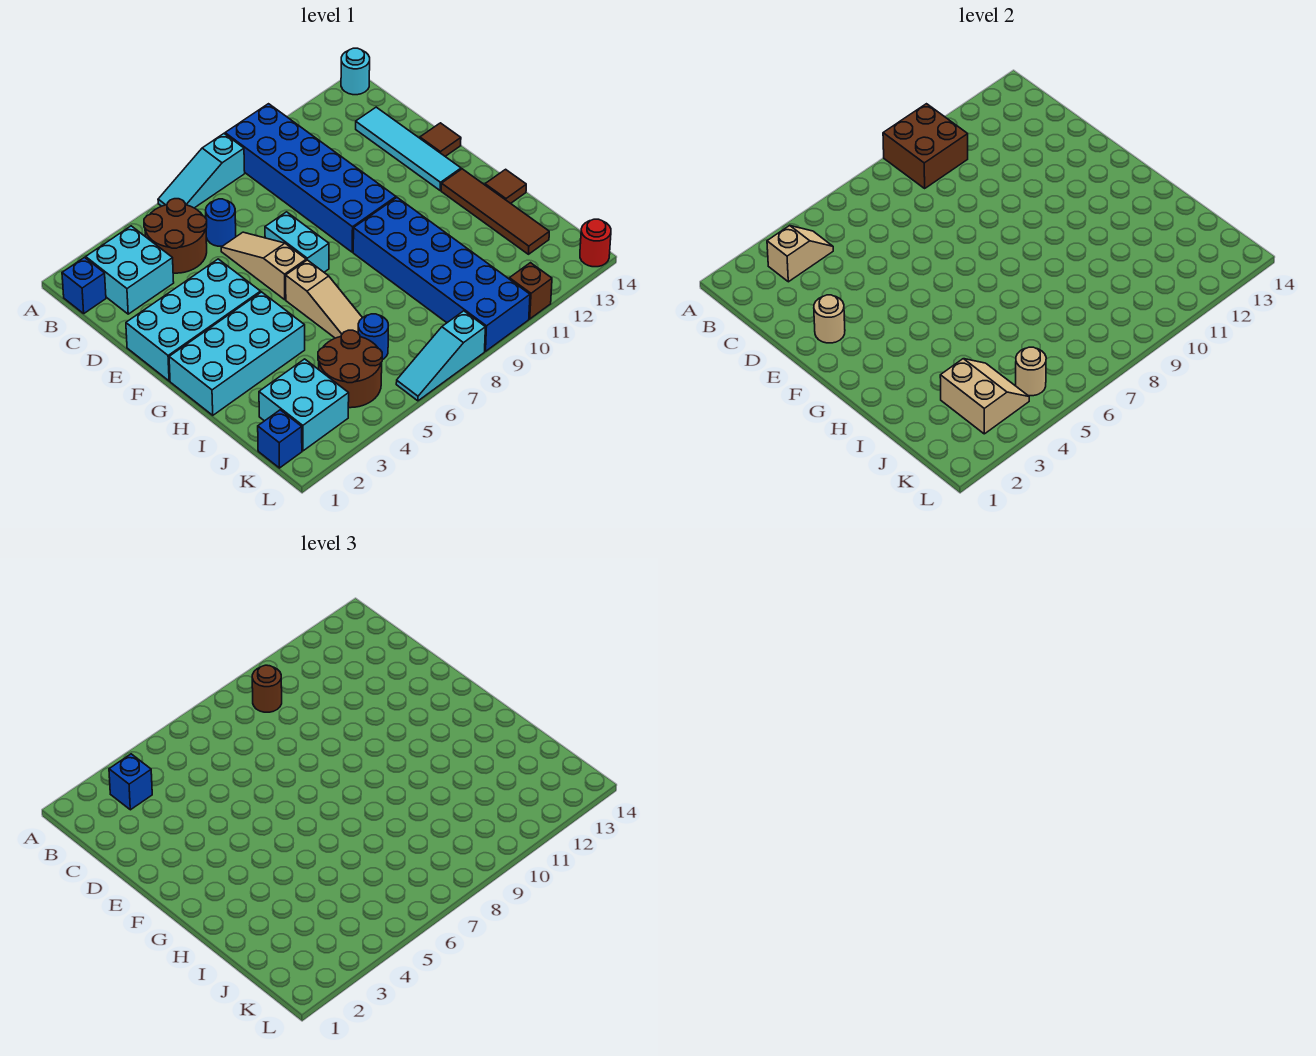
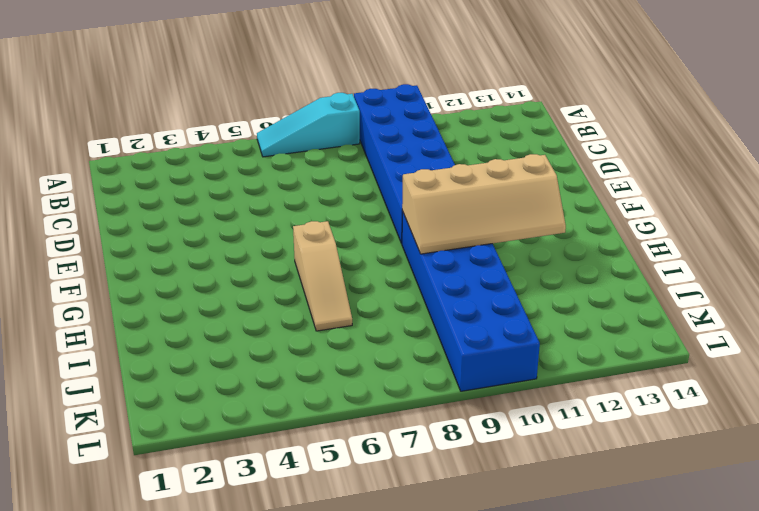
tan slope G9:H12 level 2 top G -> none
none -> cyan round brick A14 level 1
none -> blue brick B1 level 1
none -> cyan brick B2:C3 level 1
none -> brown round brick B4:C5 level 1

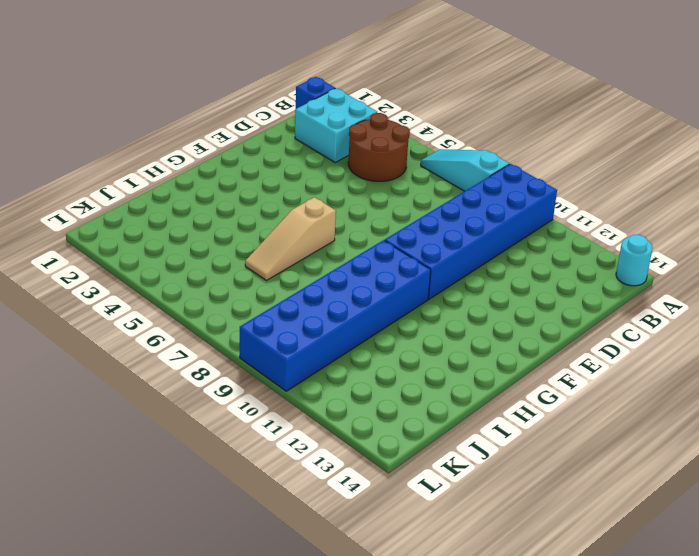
none -> blue round brick C6 level 1
none -> cyan tile C13:F13 level 1
none -> tan slope D6:F6 level 1 top F
none -> cyan brick E1:F4 level 1

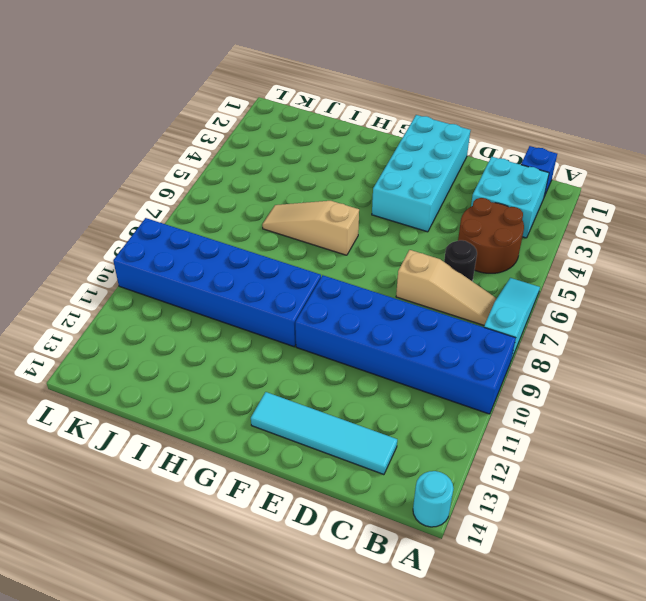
tan slope B7:D7 level 1 top D -> tan slope D6:F6 level 1 top F
black round brick C6 level 1 -> blue round brick C6 level 1
none -> cyan brick E7:F7 level 1
none -> brown tile E14 level 1
none -> cyan brick G1:H4 level 1
none -> brown tile G13:J13 level 1

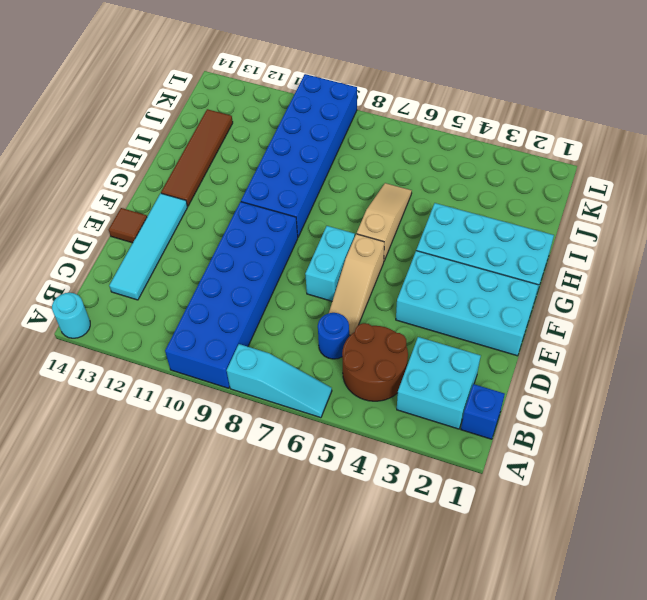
none -> brown tile H14 level 1
none -> cyan brick J2:K3 level 1
none -> brown round brick J4:K5 level 1
none -> blue round brick J6 level 1

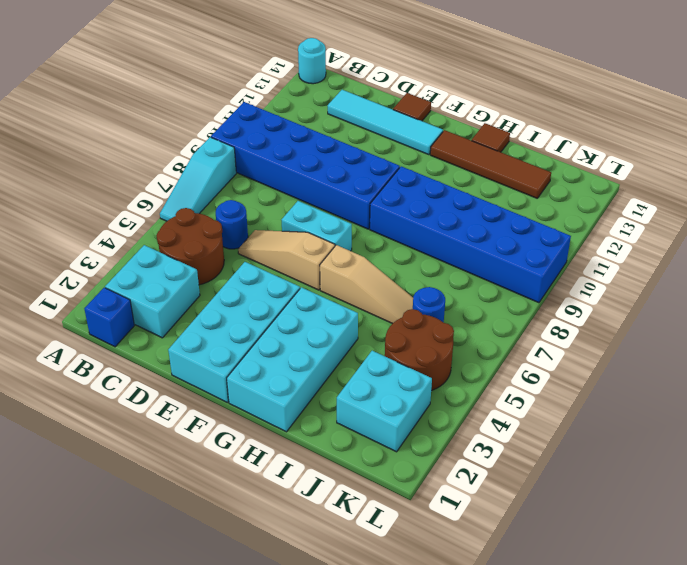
none -> blue brick K1 level 1
none -> cyan slope L6:L8 level 1 top 8
none -> brown brick L11 level 1
none -> red round brick L14 level 1

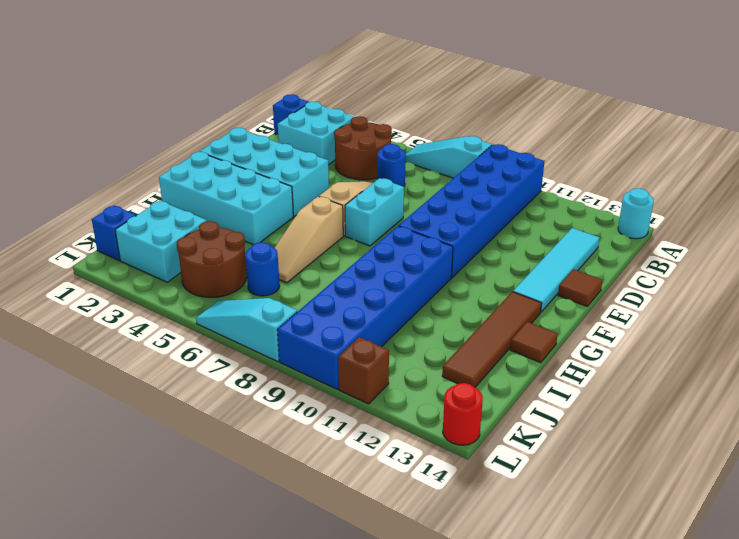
none -> brown brick A9:B10 level 2
none -> tan slope B3:B4 level 2 top 3
none -> tan round brick E2 level 2
none -> tan slope J3:K4 level 2 top 3

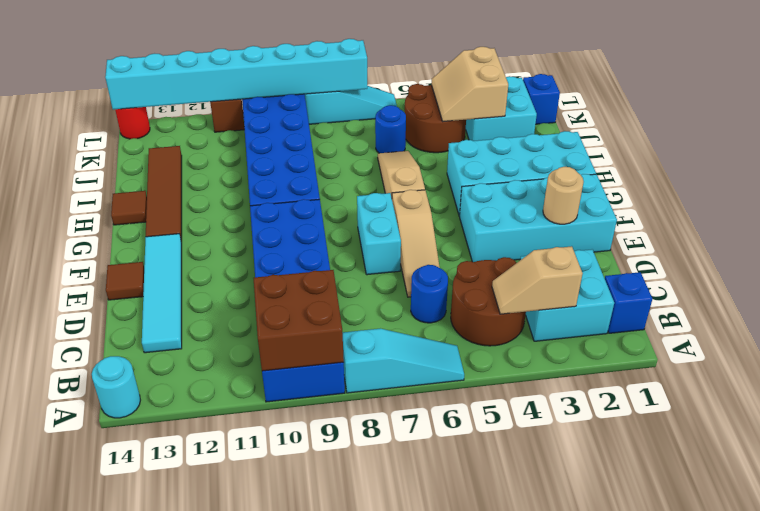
cyan brick L7:L14 level 2 -> none
none -> tan round brick K5 level 2
none -> blue brick B3 level 3
none -> brown round brick B9 level 3

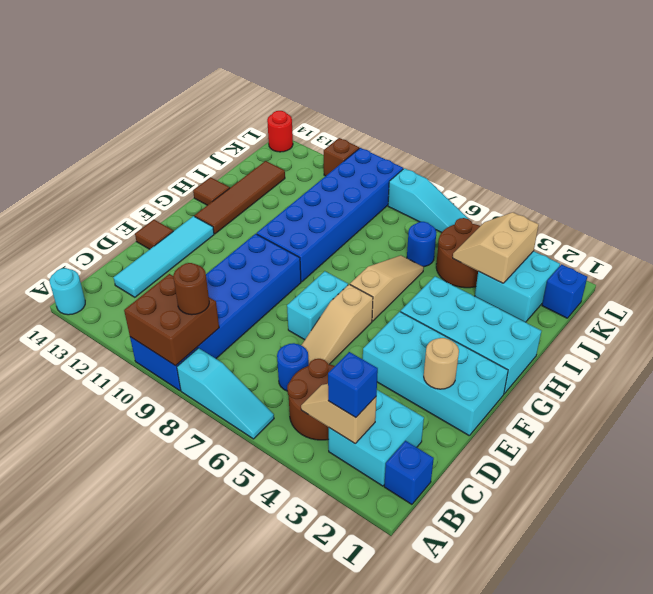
none -> tan round brick K5 level 2

